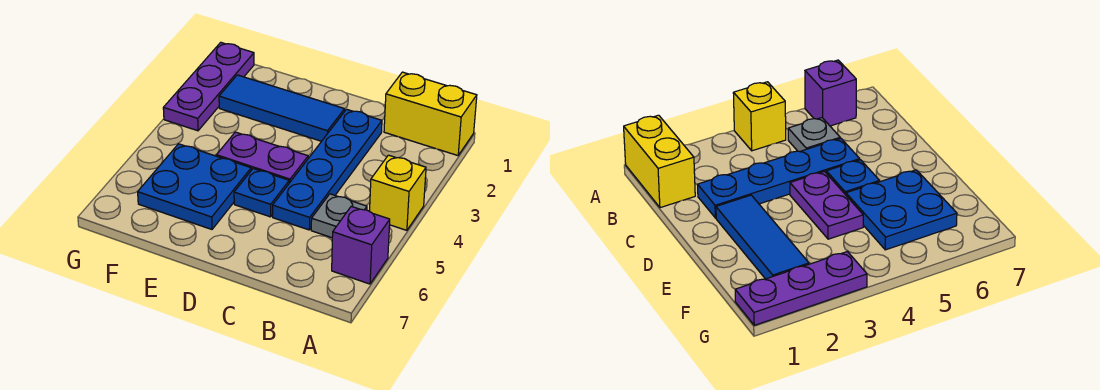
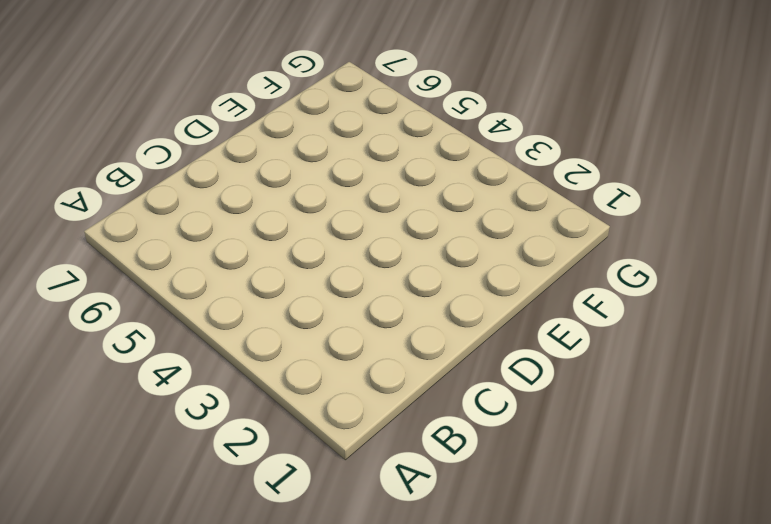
none -> yellow brick A1:B1 level 1
none -> yellow brick A4 level 1

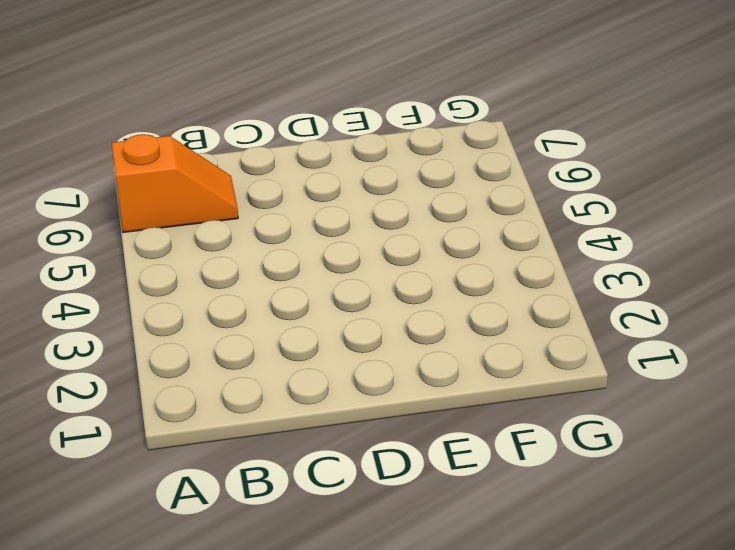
orange slope A6:B6 level 1 top A -> purple brick A6 level 1
none -> yellow brick A1:B1 level 1
none -> yellow brick A4 level 1

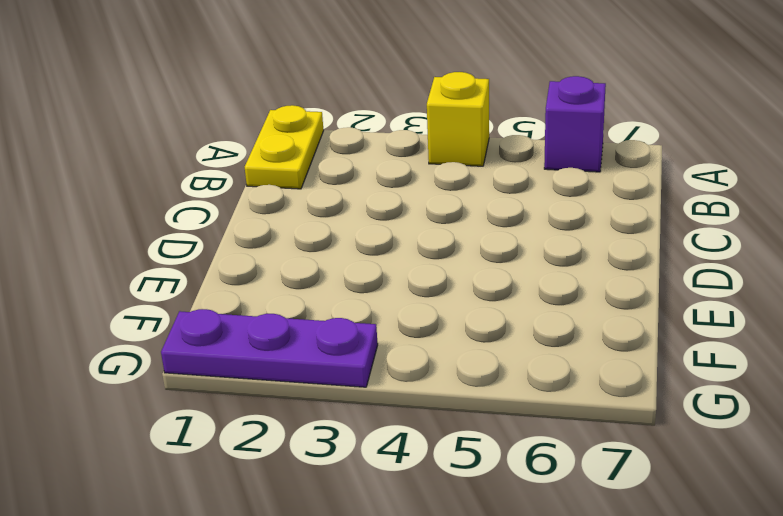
yellow plate A1:B1 level 1 -> yellow brick A1:B1 level 1
none -> grey plate B5 level 1
none -> blue plate C2:C5 level 1

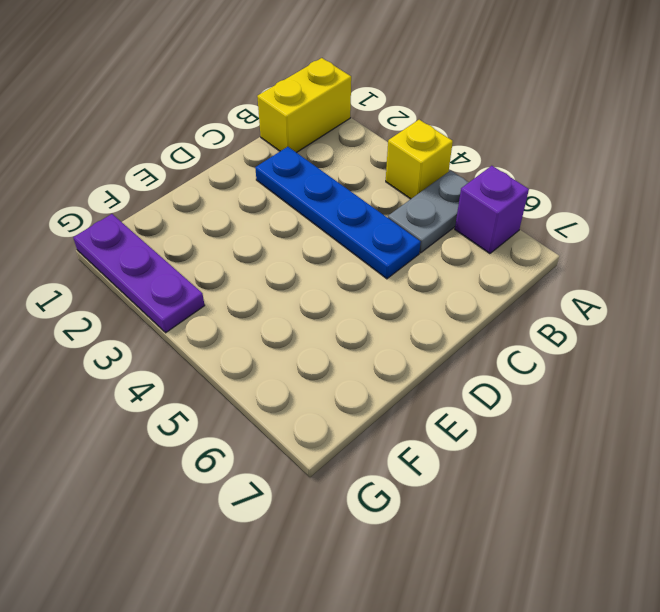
grey plate A5:B5 level 1 -> grey plate B5 level 1
none -> blue tile D2:F2 level 1
none -> purple plate D4:E4 level 1

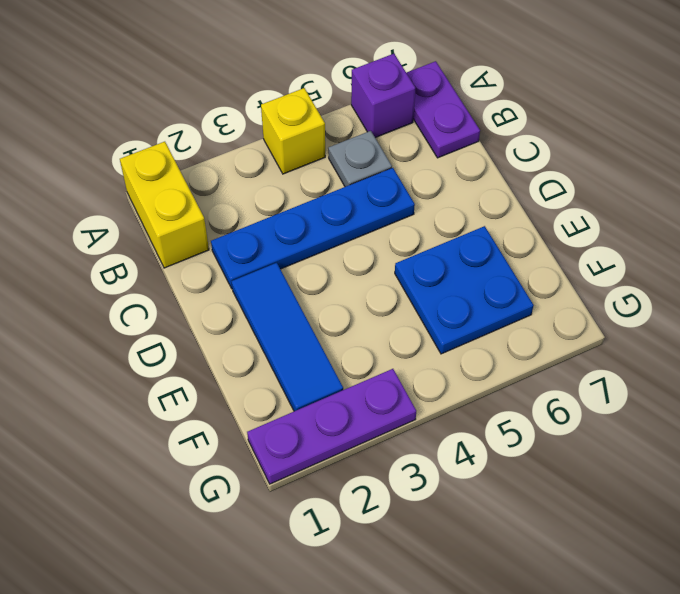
purple plate A7:B7 level 1 -> purple plate D4:E4 level 1
none -> blue plate D5 level 1

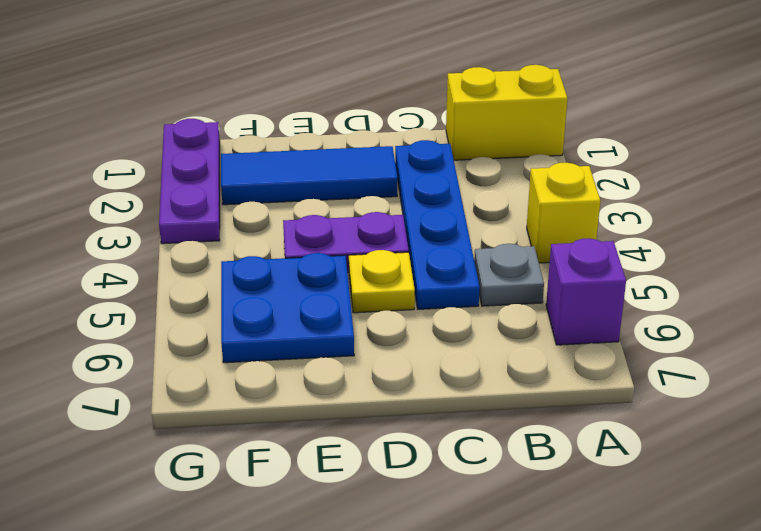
yellow plate D5 level 1 -> blue plate D5 level 1

